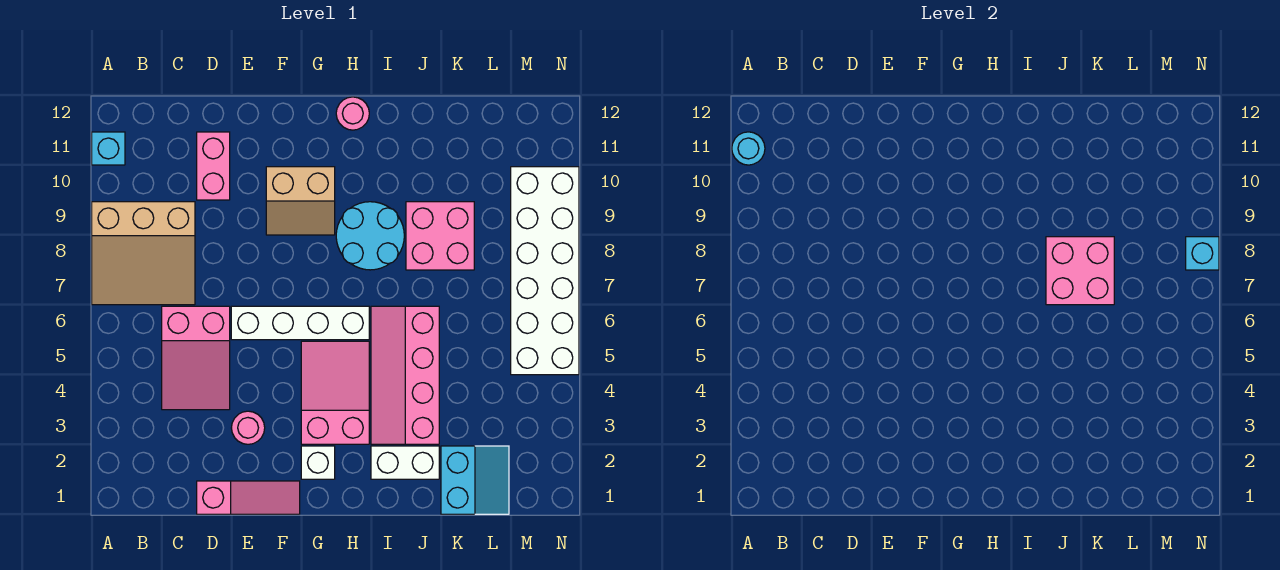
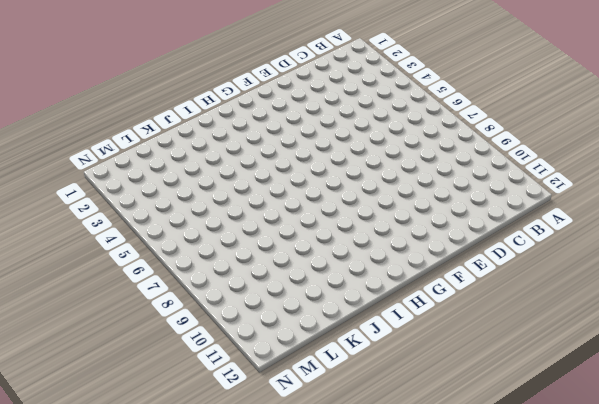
none -> tan slope A7:C9 level 1 top 9
none -> cyan brick A11 level 1
none -> pink slope C4:D6 level 1 top 6

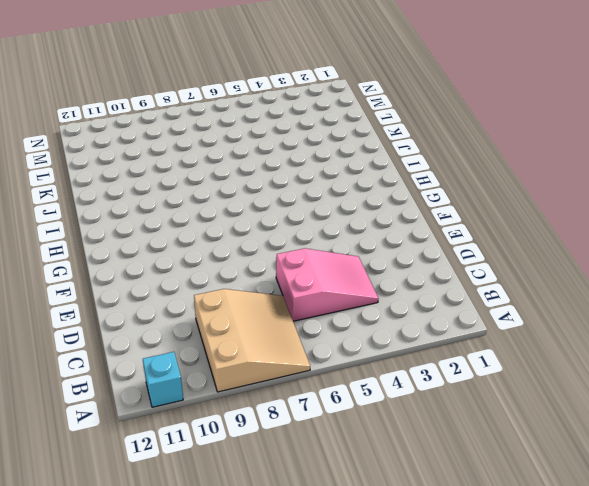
none -> pink slope D1:F1 level 1 top D
none -> pink brick D10:D11 level 1
none -> pink round brick E3 level 1

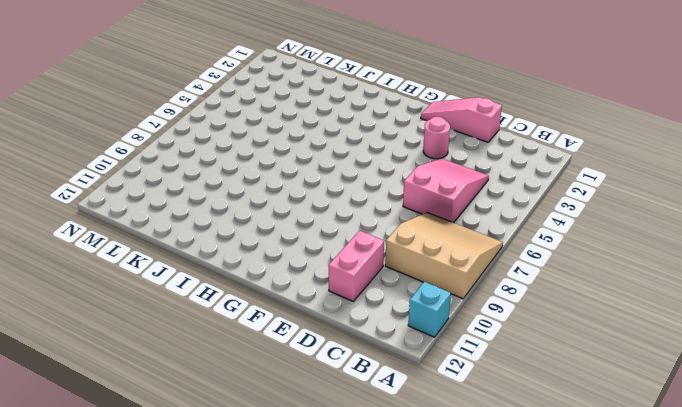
none -> white brick E6:H6 level 1
none -> tan slope F9:G10 level 1 top 10
none -> white brick G2 level 1

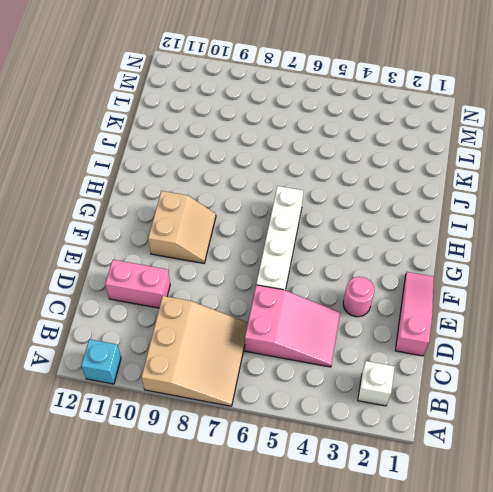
white brick B2 level 1 -> white brick G2 level 1
none -> pink slope G3:H5 level 1 top 3
none -> cyan round brick H8:I9 level 1
none -> pink round brick H12 level 1

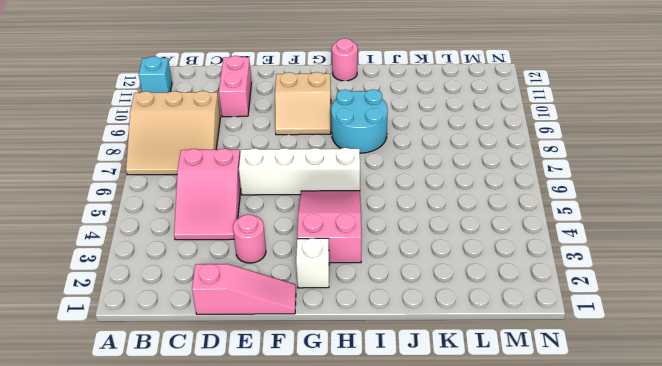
none -> white brick I2:J2 level 1
none -> pink slope I3:J6 level 1 top J
none -> pink brick J8:K9 level 1

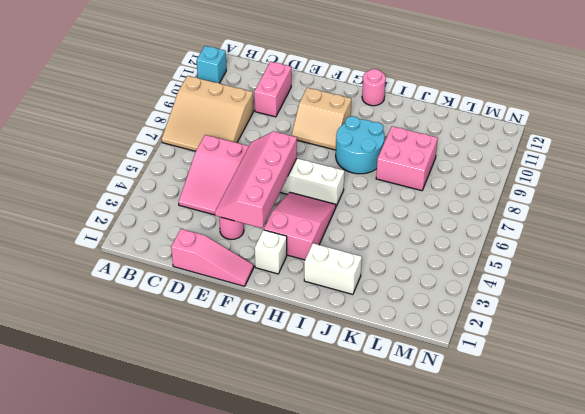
pink slope E3:F6 level 2 top F -> pink slope I3:J6 level 1 top J
none -> cyan slope K1:L2 level 1 top K
none -> white brick M5:N10 level 1
none -> cyan round brick A11 level 2

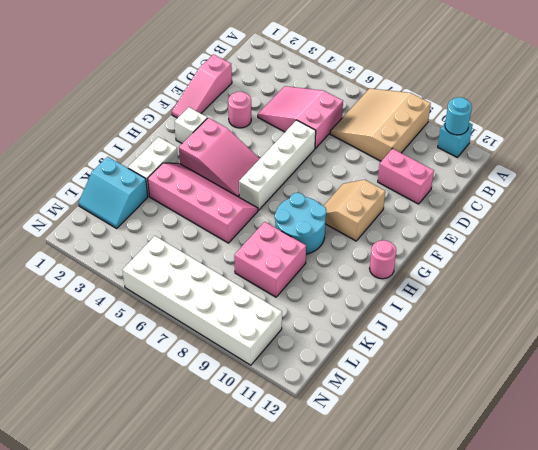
none -> pink brick J7:K8 level 2
none -> cyan brick N8 level 2

